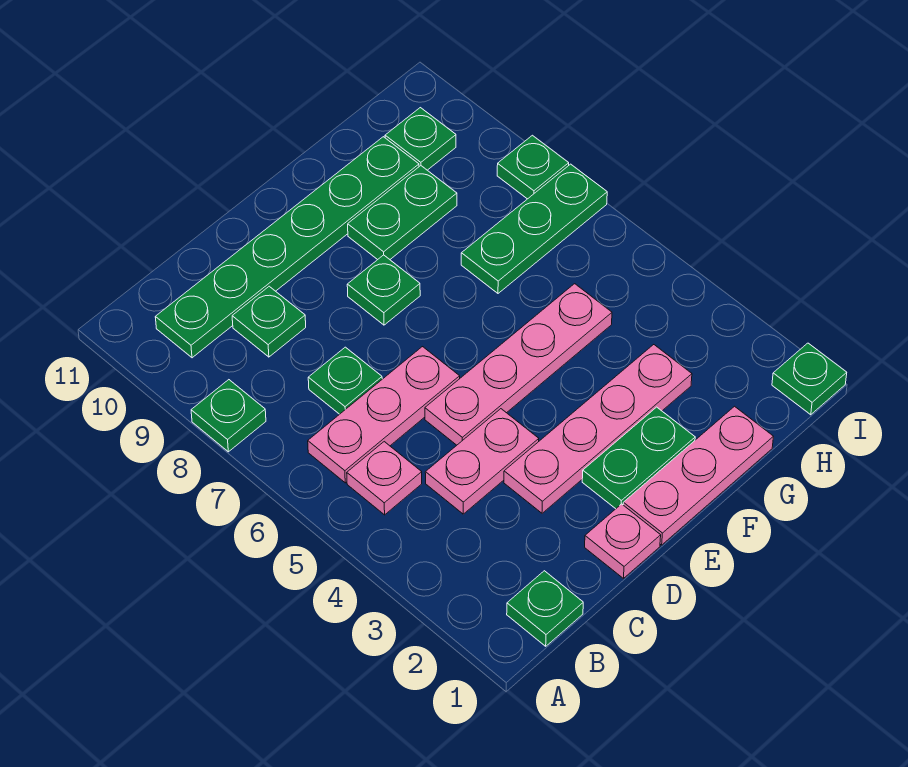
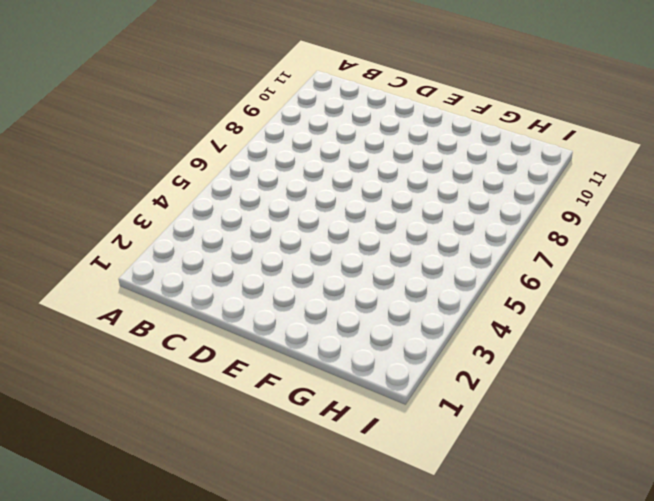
none -> green plate A8 level 1
none -> green plate B1 level 1
none -> pink plate B5 level 1

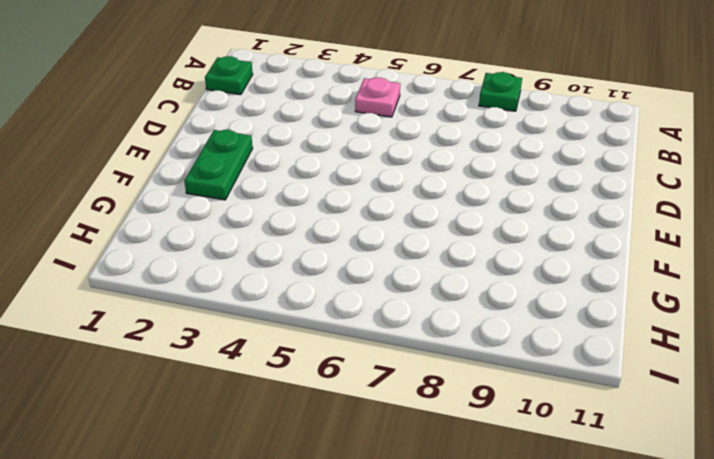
none -> pink plate B6:D6 level 1
none -> green plate B10:G10 level 1
none -> pink plate C4:D4 level 1

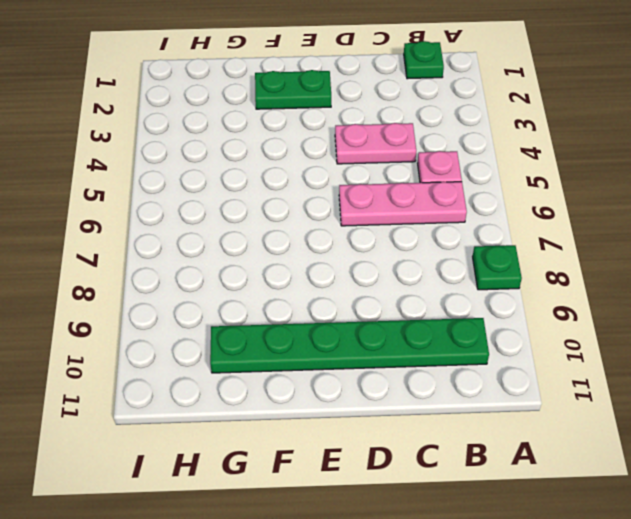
none -> green plate C7 level 1
none -> green plate C9 level 1
none -> pink plate D1 level 1

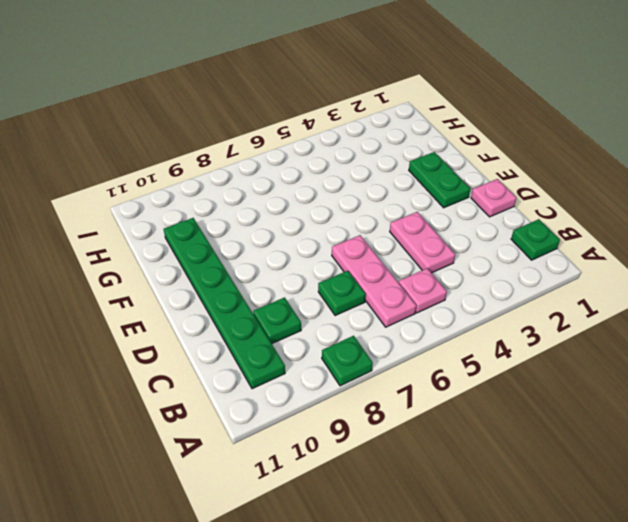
none -> pink plate D3:G3 level 1
none -> pink plate D5:G5 level 1
none -> pink plate E1:G1 level 1

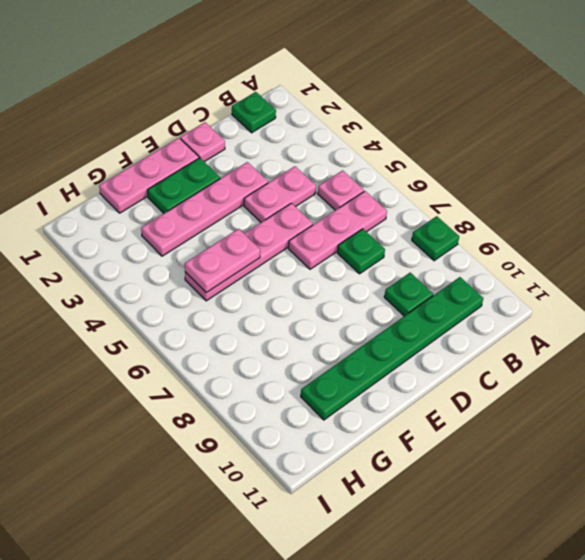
pink plate F5:G5 level 2 -> none
none -> green plate E8 level 1
none -> green plate F9:G9 level 1
none -> green plate G7:I7 level 1

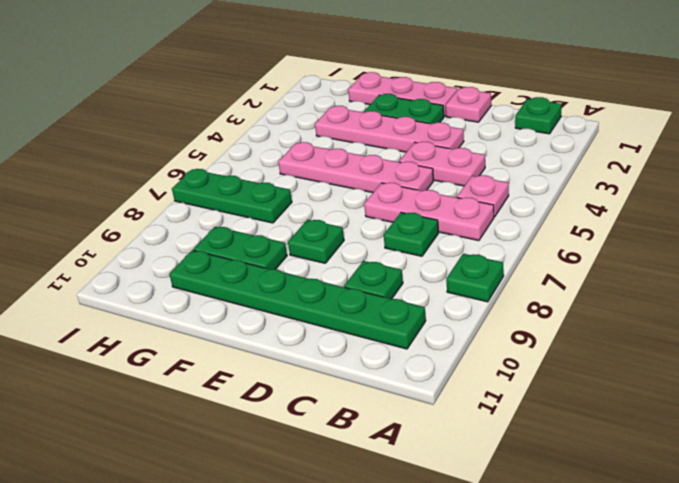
none -> green plate H10 level 1
none -> green plate I1 level 1
none -> green plate I8 level 1

